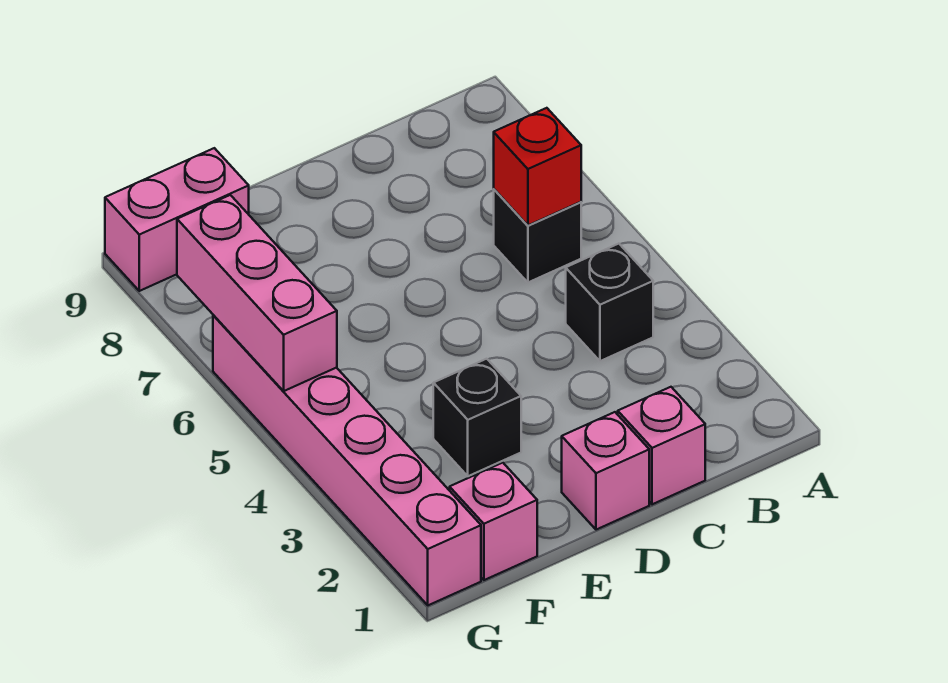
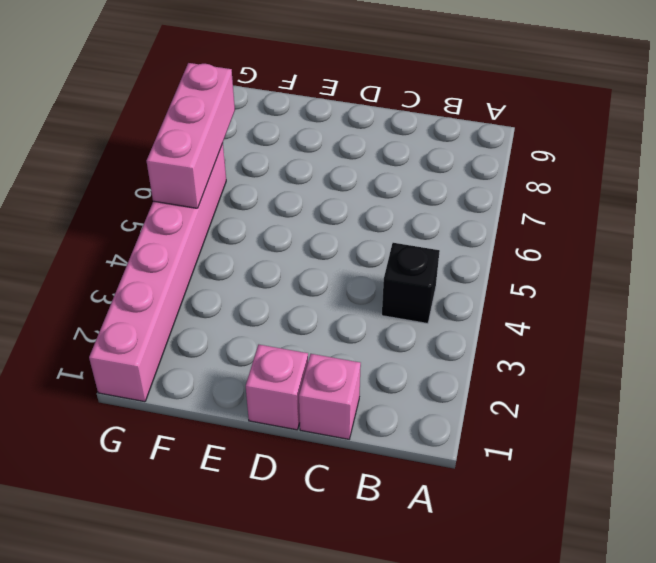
none -> black brick B6 level 1
none -> black brick E3 level 1

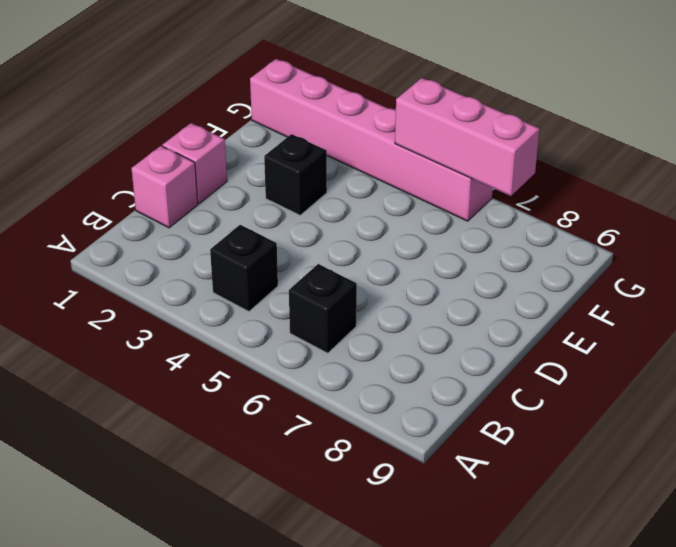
none -> pink brick F1 level 1
none -> pink brick F9:G9 level 1

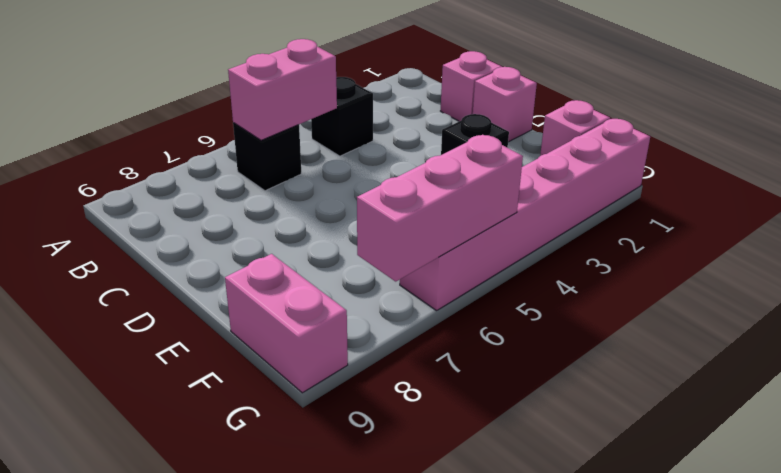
pink brick B5:B6 level 2 -> red brick B6 level 2

